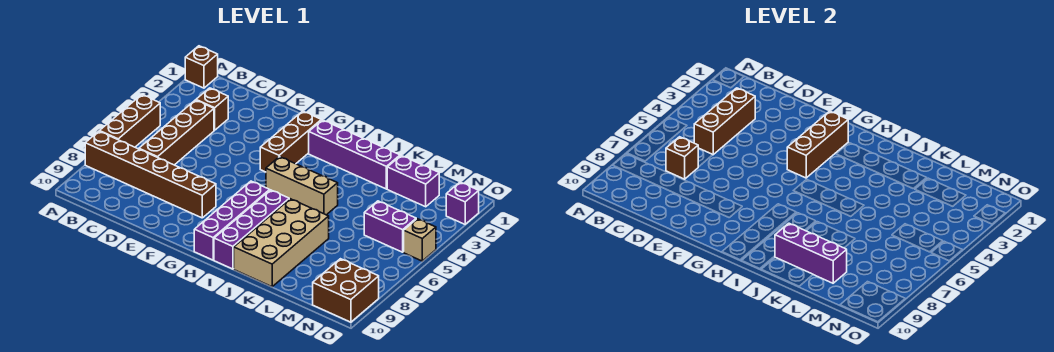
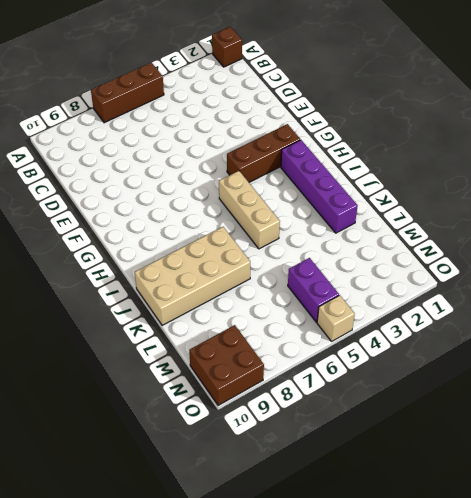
none -> brown brick A8:F8 level 1
none -> brown brick C3 level 1
none -> brown brick C4:C7 level 1

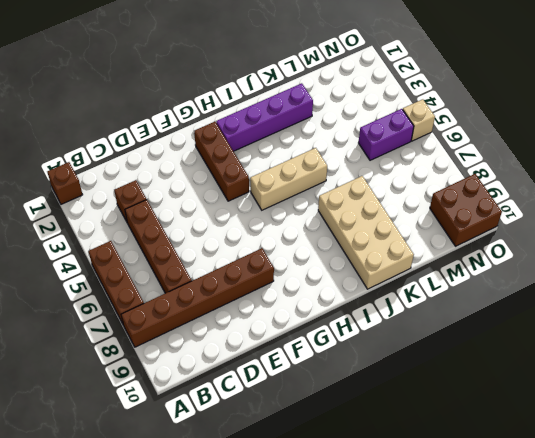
none -> purple brick H7:H10 level 1
none -> purple brick I7:I10 level 1
none -> purple brick L2:M2 level 1

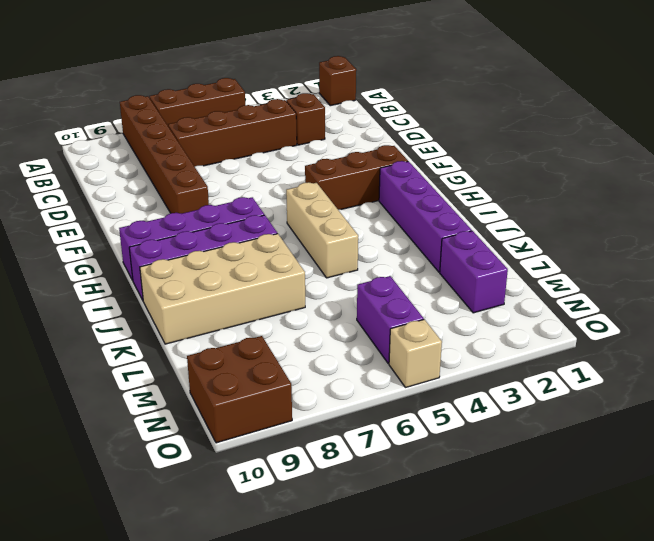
none -> purple brick O2 level 1
none -> brown brick C3:C5 level 2
none -> brown brick C7 level 2

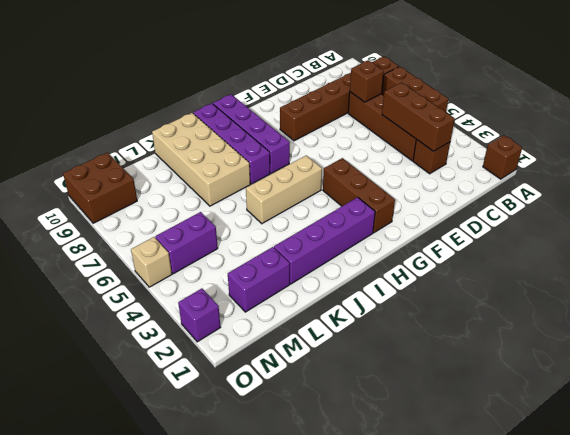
none -> brown brick G2:G4 level 2
none -> purple brick J9:L9 level 2

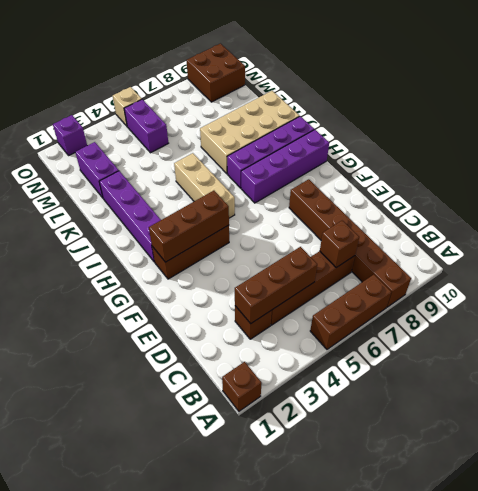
none -> purple brick J9:L9 level 2

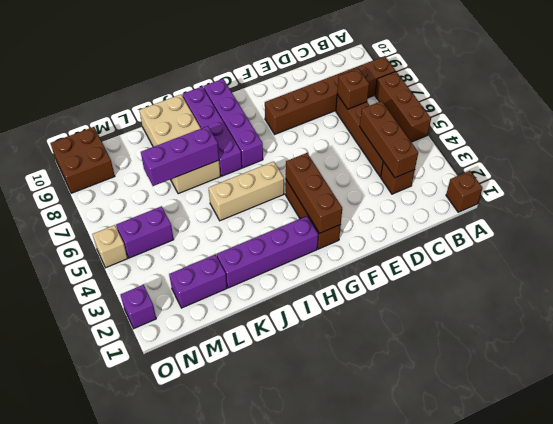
purple brick J7:L7 level 2 -> purple brick J9:L9 level 2

